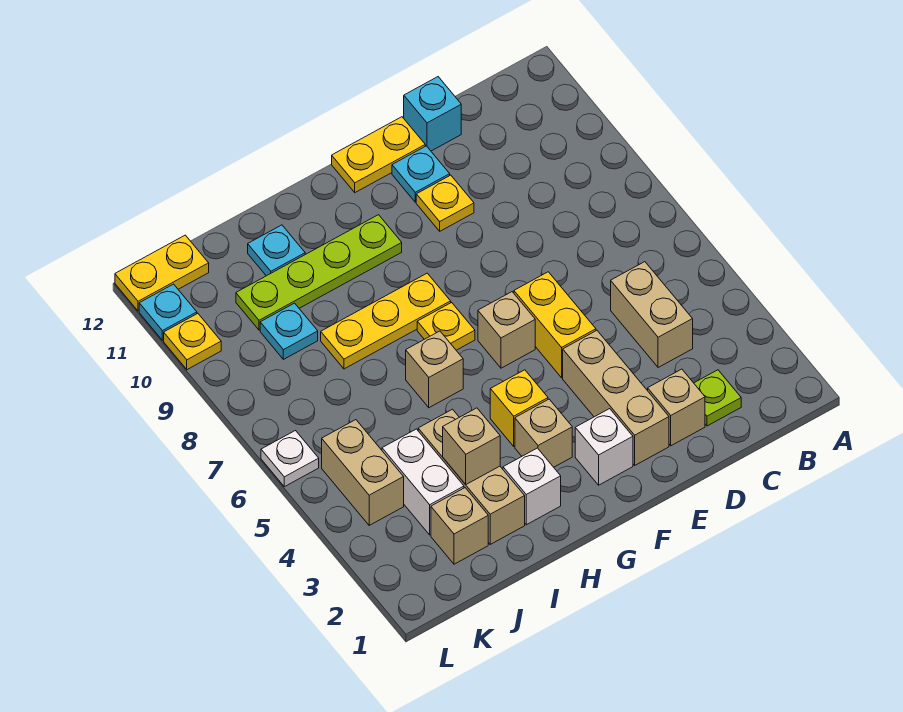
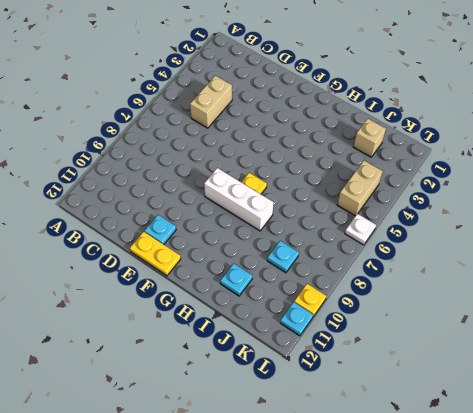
white brick F8:H8 level 1 -> yellow plate G8:I8 level 1
none -> lime plate C2 level 1
none -> tan brick D2 level 1
none -> cyan brick D12 level 1

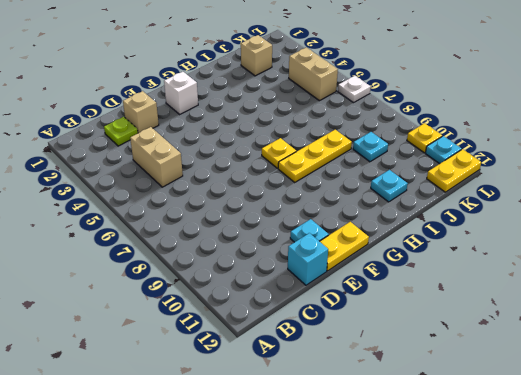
none -> tan brick E2:E4 level 1
none -> yellow brick E5:E6 level 1
none -> yellow plate E10 level 1

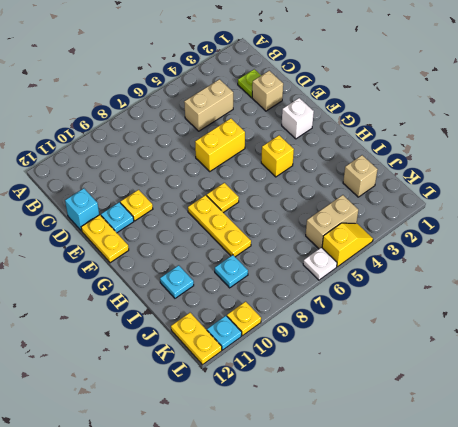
yellow slope L4:L5 level 1 top 5 -> none
none -> tan brick E2:E4 level 1
none -> tan brick F6 level 1
none -> tan brick G3 level 1

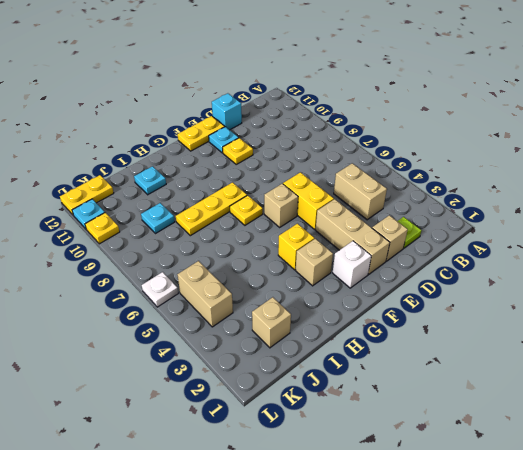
none -> lime plate G10:J10 level 1
none -> white brick H2 level 1
none -> tan brick H6 level 1

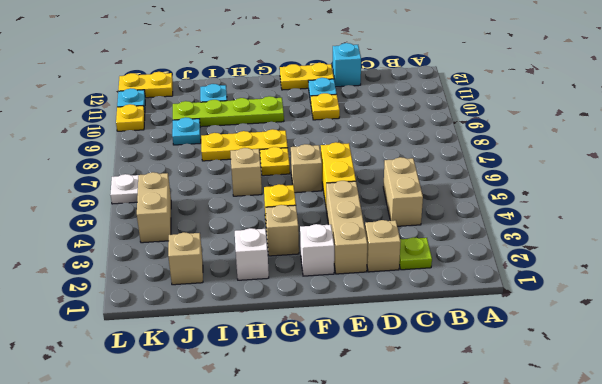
none -> tan brick I2:I4 level 1
none -> white brick J3:J4 level 1
none -> tan brick I3 level 2

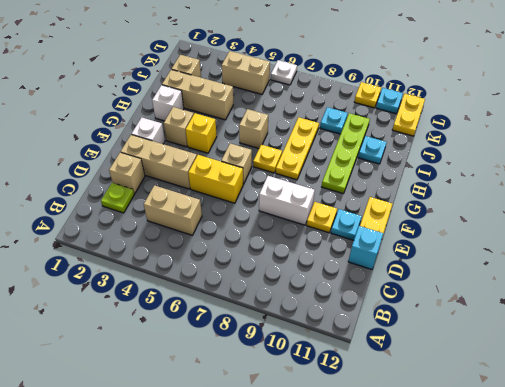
white brick E8:E9 level 1 -> white brick J3:J4 level 1
none -> tan brick I3 level 2

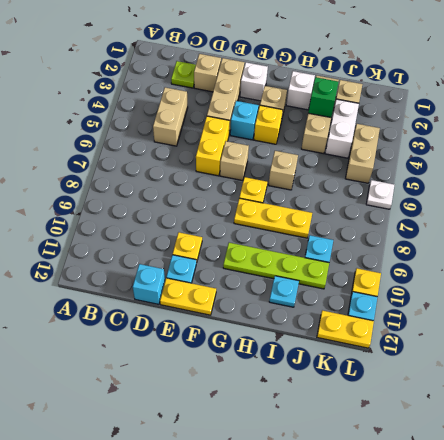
cyan brick F4 level 1 -> none
green brick I3 level 2 -> tan brick I3 level 2

